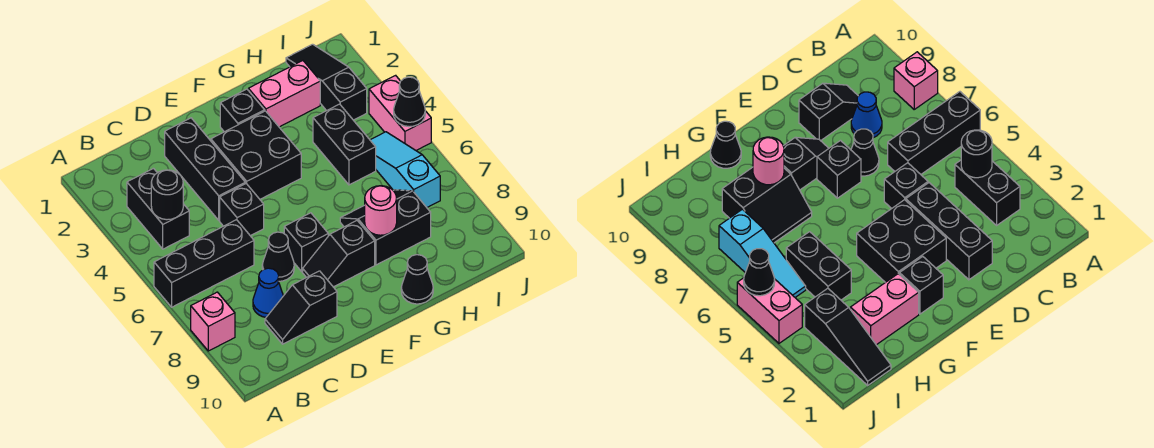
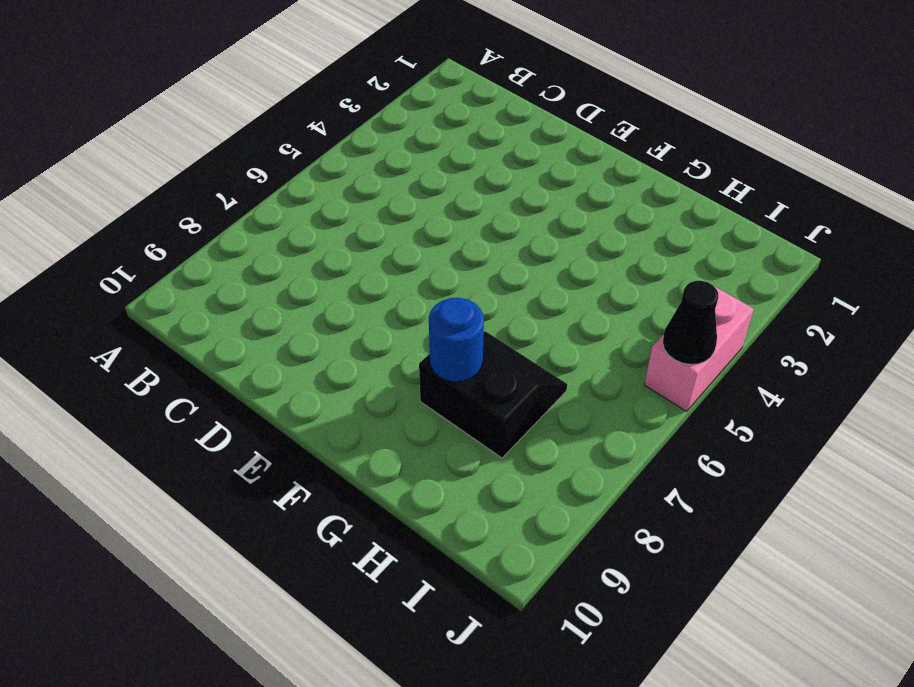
blue round brick G8 level 2 -> pink round brick G8 level 2
none -> black brick A6:C6 level 1
none -> pink brick A8 level 1
none -> black brick B3:B4 level 1

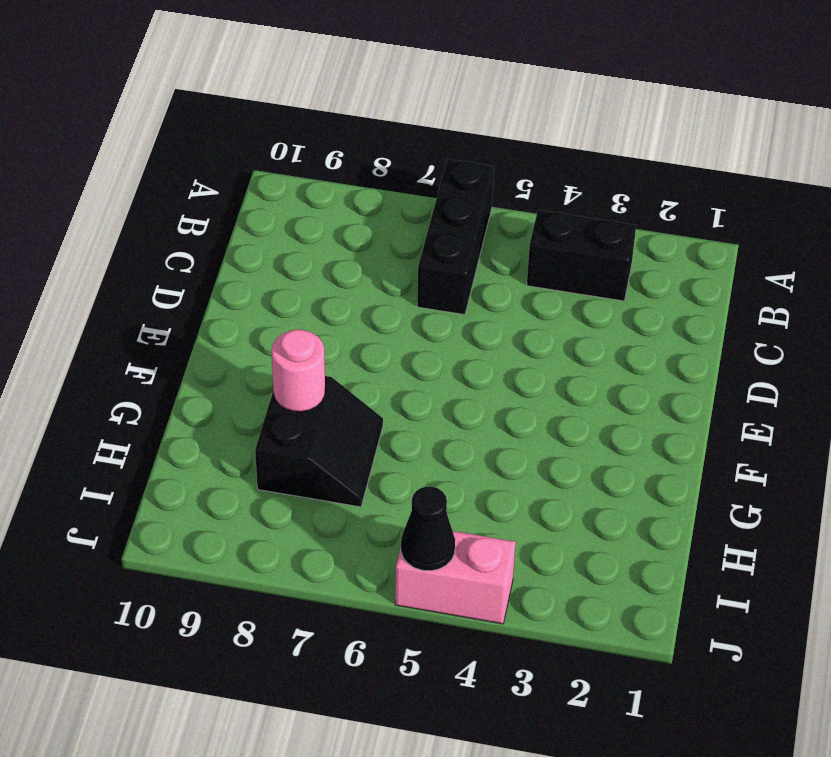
none -> pink brick A8 level 1
none -> blue cone C8 level 1
none -> black slope C9:D9 level 1 top D

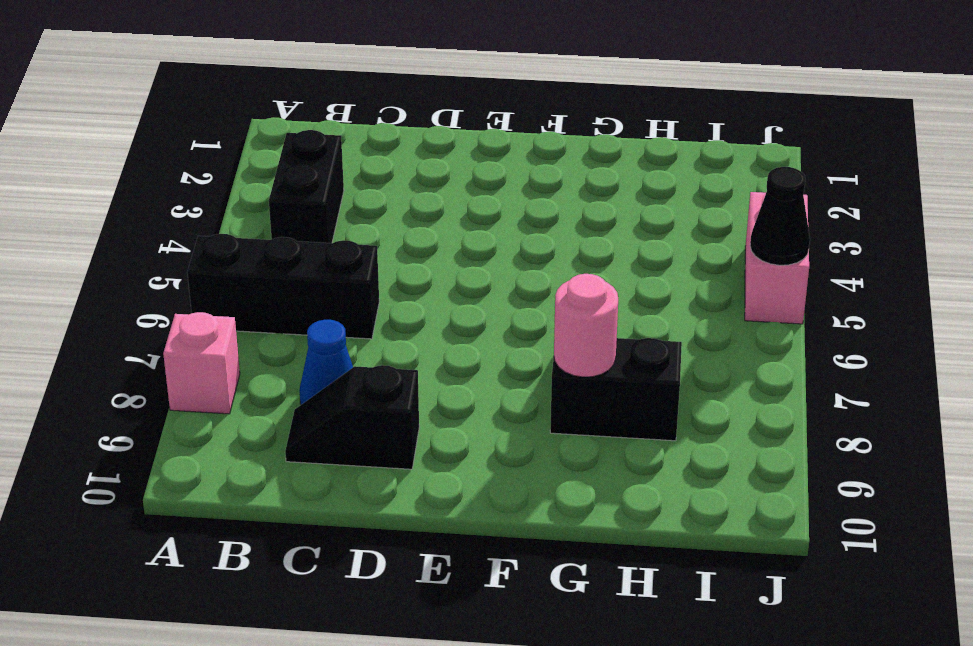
none -> black brick D2:D4 level 1
none -> black brick D5 level 1
none -> black cone D7 level 1

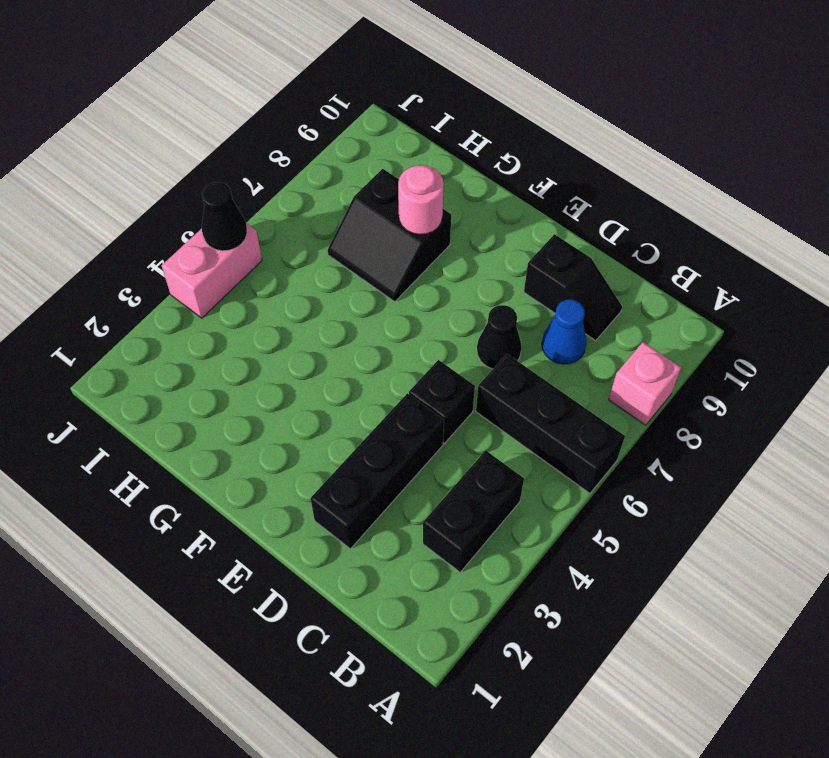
none -> black brick E3:F4 level 1
none -> black brick E7 level 1
none -> black slope E8:F8 level 1 top F

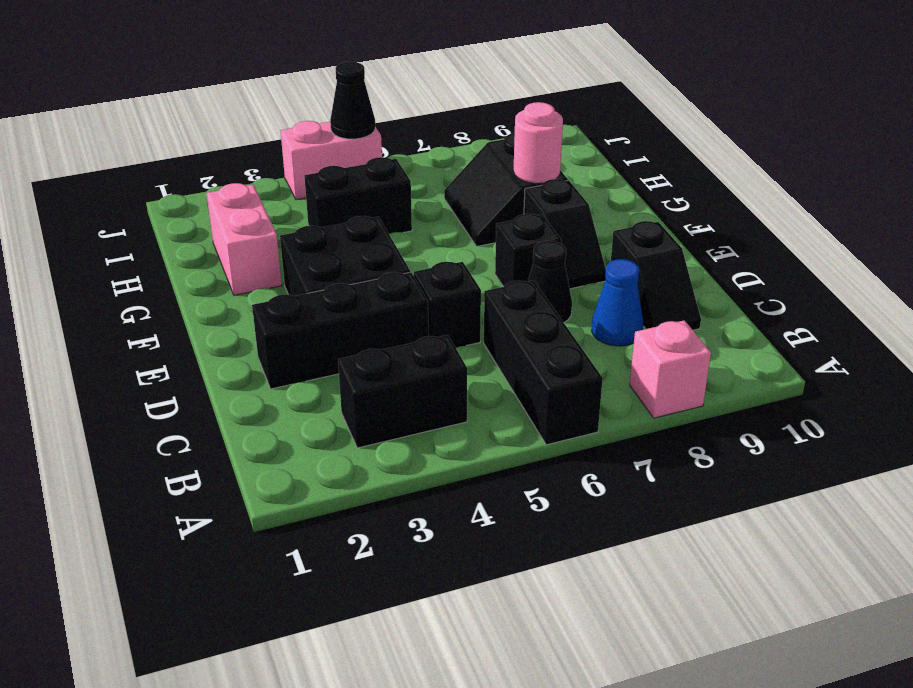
none -> black brick F2 level 1
none -> black cone G10 level 1
none -> black slope I1:I3 level 1 top 3

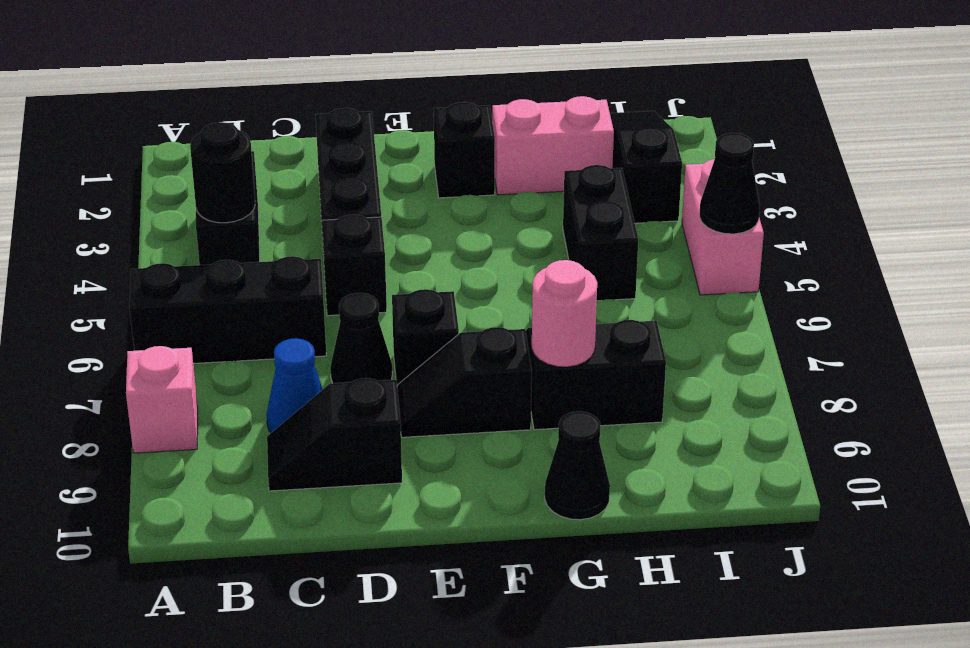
none -> black brick E3:F4 level 1
none -> cyan slope I5:I7 level 1 top 7

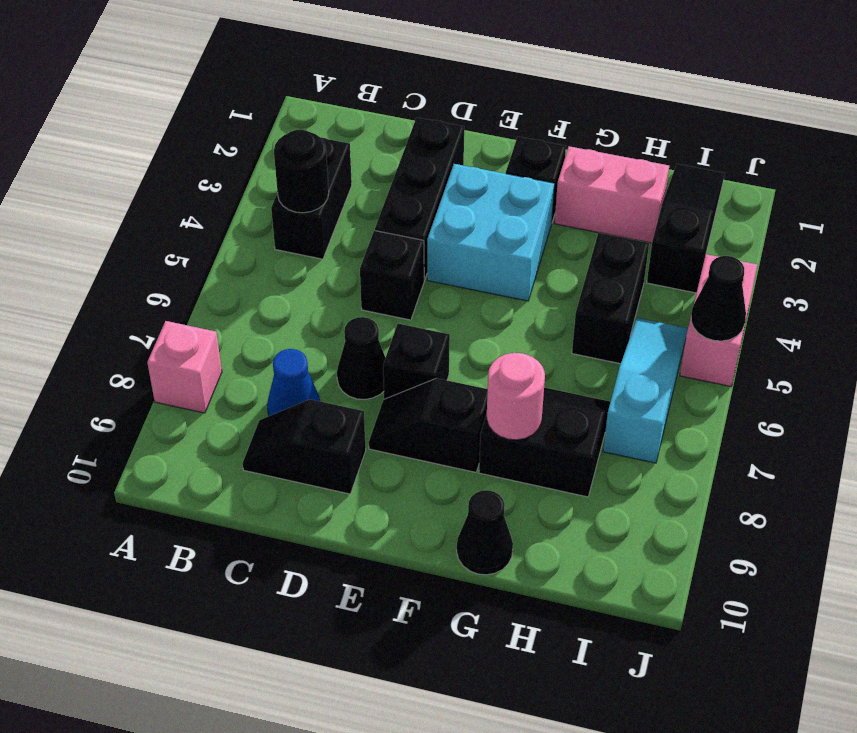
cyan brick E3:F4 level 1 -> black brick E3:F4 level 1
none -> black brick A6:C6 level 1

